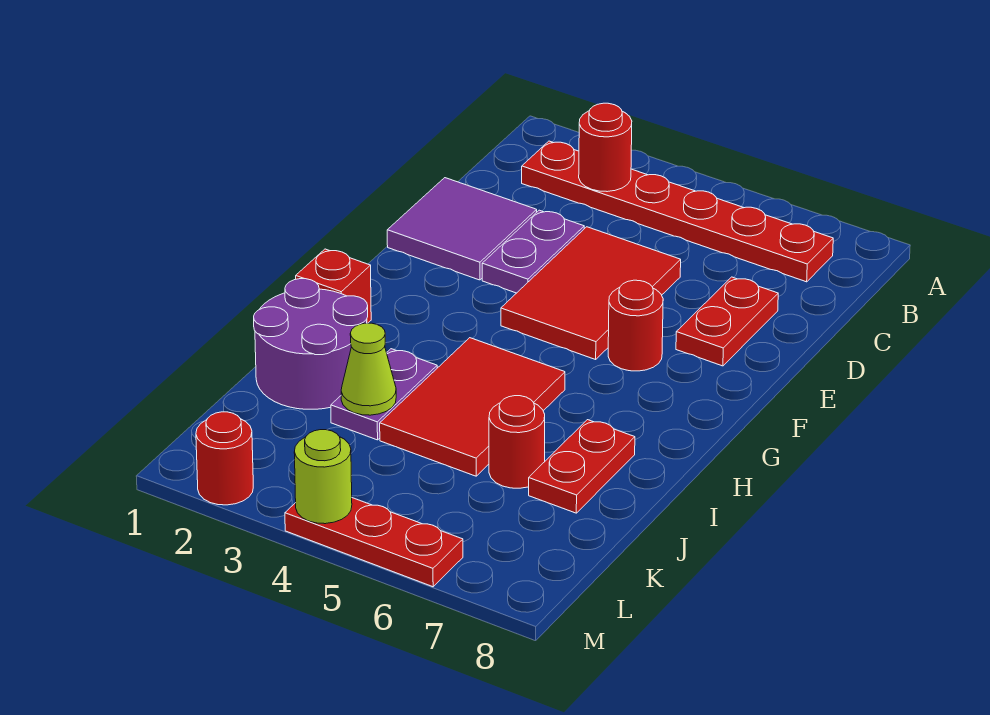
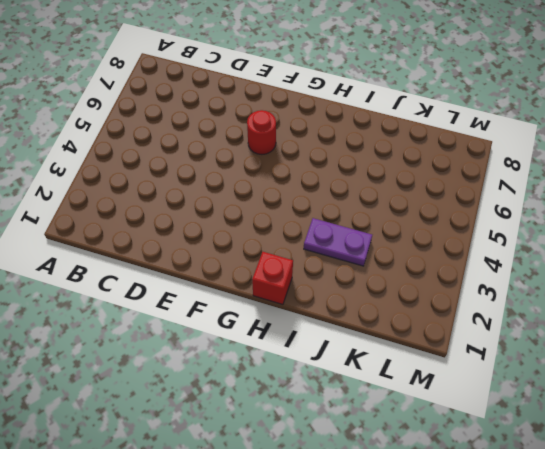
none -> red plate B2:B7 level 1
none -> purple tile D1:E2 level 1
none -> purple plate D3:E3 level 1

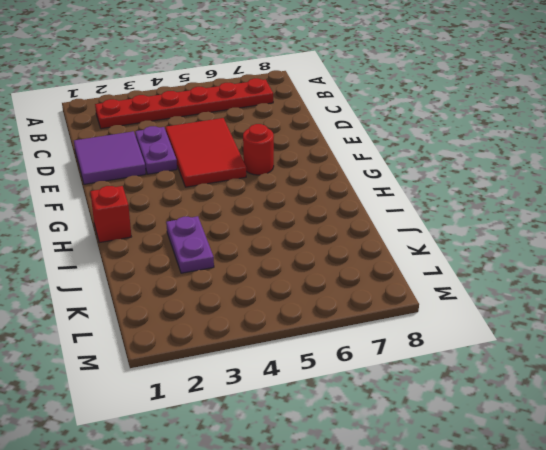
none -> red plate D7:E7 level 1
none -> red tile H4:J5 level 1
none -> purple round brick I1:J2 level 1

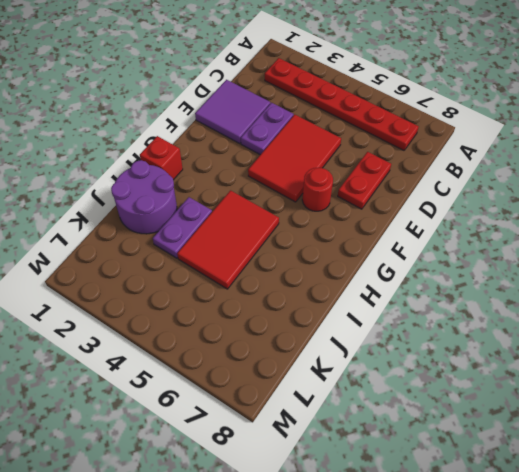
none -> red plate I7:J7 level 1
none -> red round brick J6 level 1
none -> red round brick M2 level 1

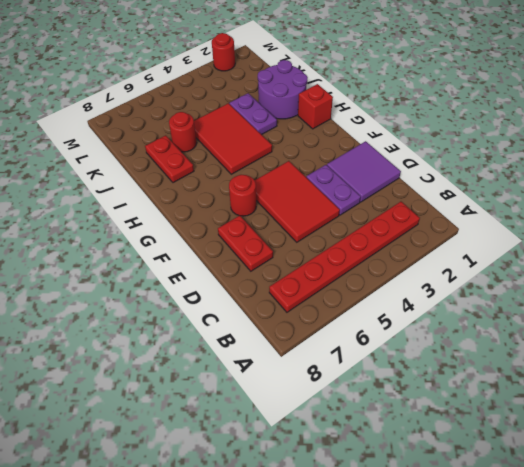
none -> red plate M4:M6 level 1
none -> red round brick B3 level 2
none -> lime cone J3 level 2

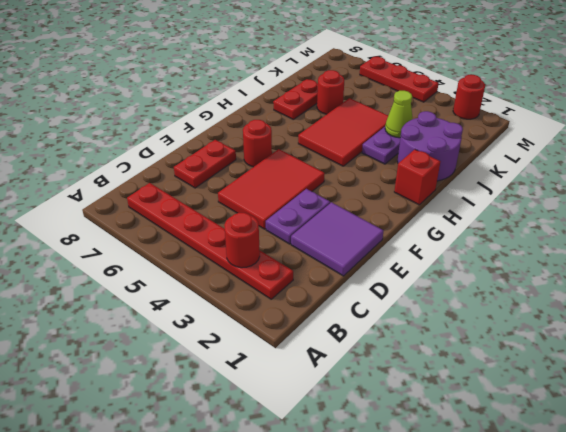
none -> lime round brick M4 level 2

